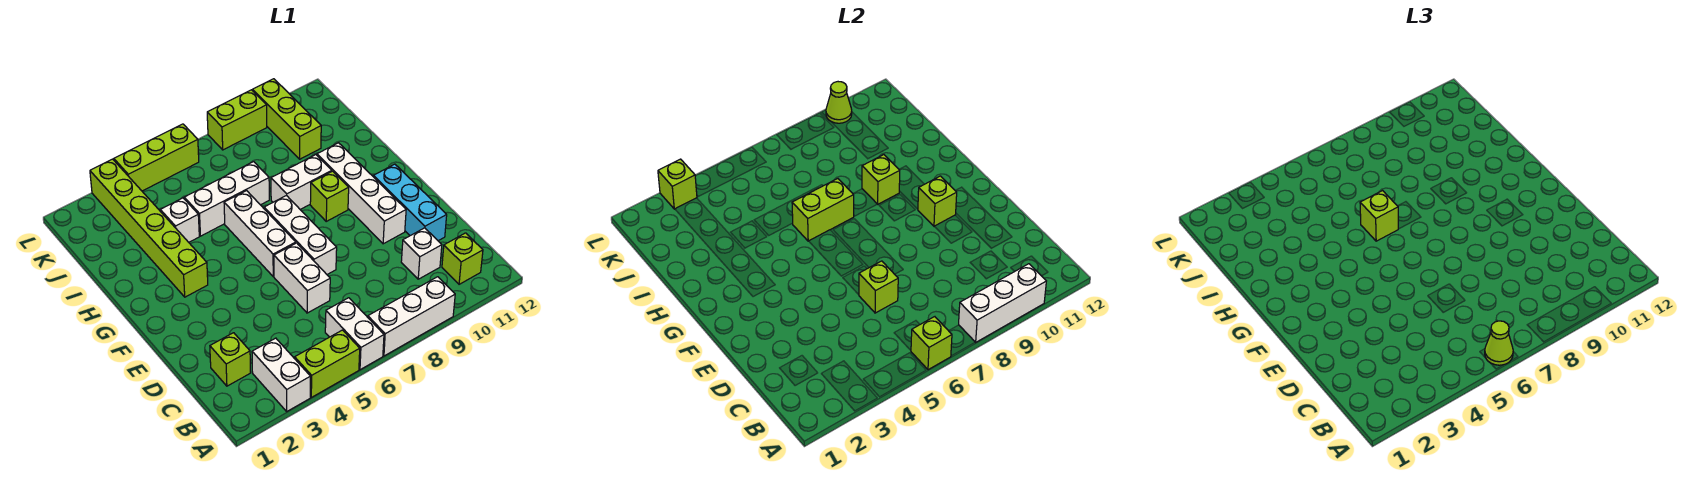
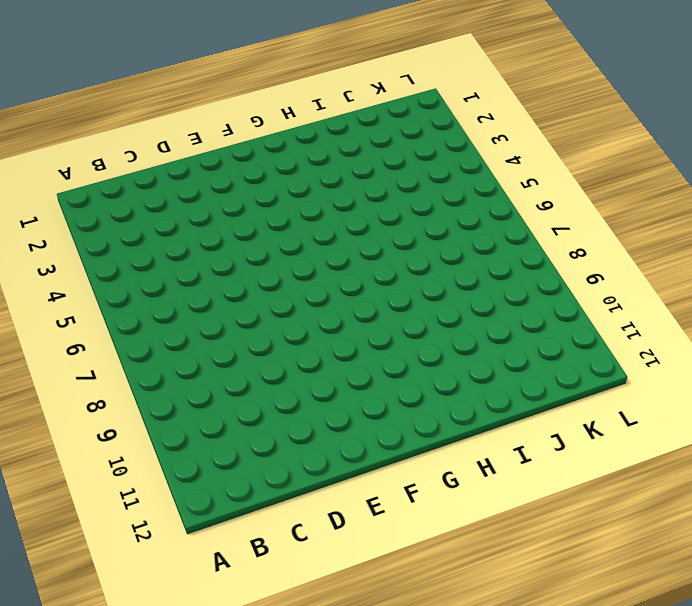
none -> white brick A3:B3 level 1
none -> lime brick A4:A5 level 1
none -> white brick A6:B6 level 1
none -> white brick A7:A9 level 1

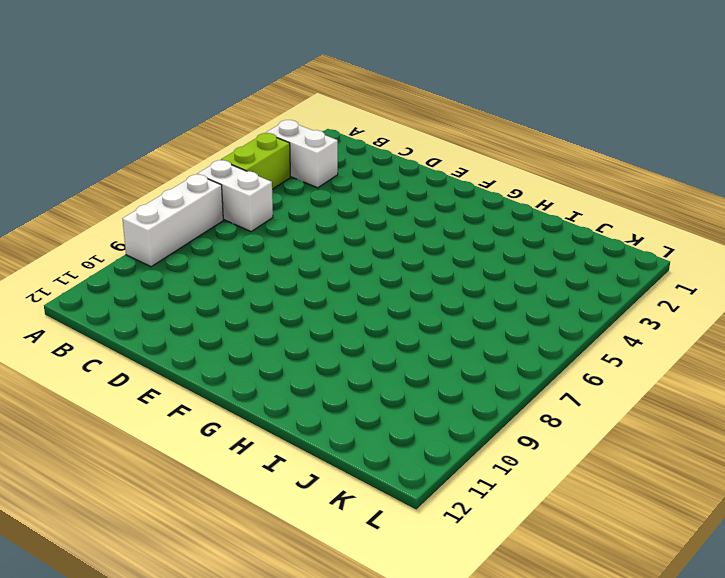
none -> lime brick B11 level 1
none -> lime brick C2 level 1
none -> white brick C10 level 1
none -> white brick D6:E6 level 1

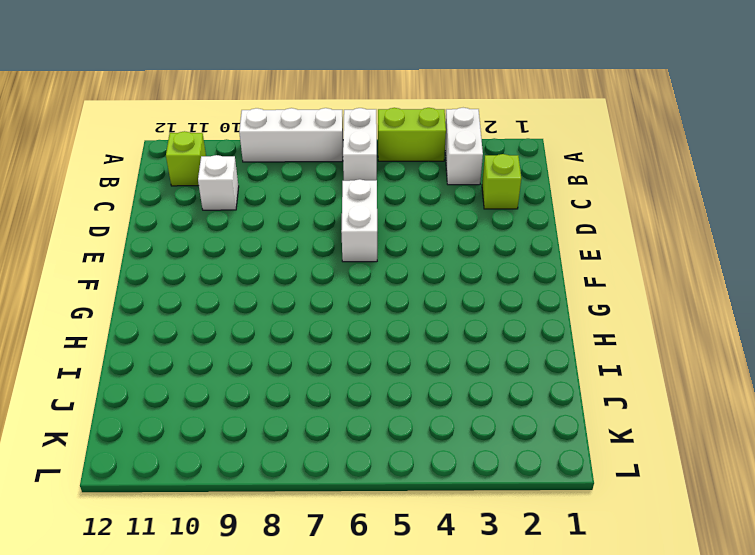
none -> cyan brick D11:F11 level 1
none -> white brick E7:G7 level 1
none -> white brick E10:H10 level 1
none -> white brick F6:H6 level 1

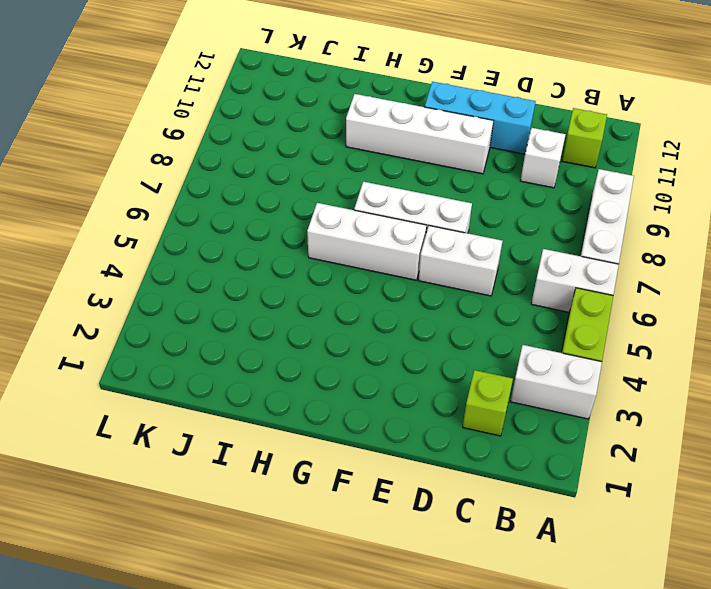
none -> lime brick G3:L3 level 1
none -> lime brick G9 level 1
none -> white brick H8:H9 level 1
none -> white brick I4 level 1

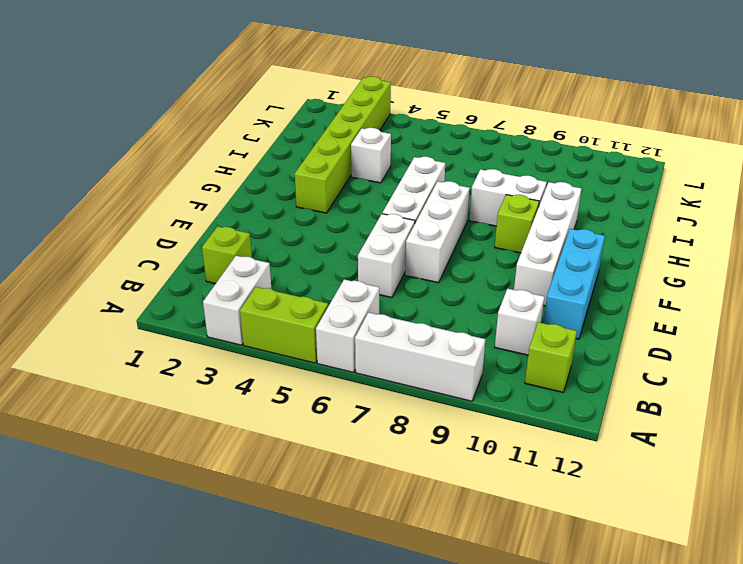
none -> white brick I5:I7 level 1
none -> lime brick J10:L10 level 1
none -> lime brick L4:L6 level 1
none -> lime brick L8:L9 level 1

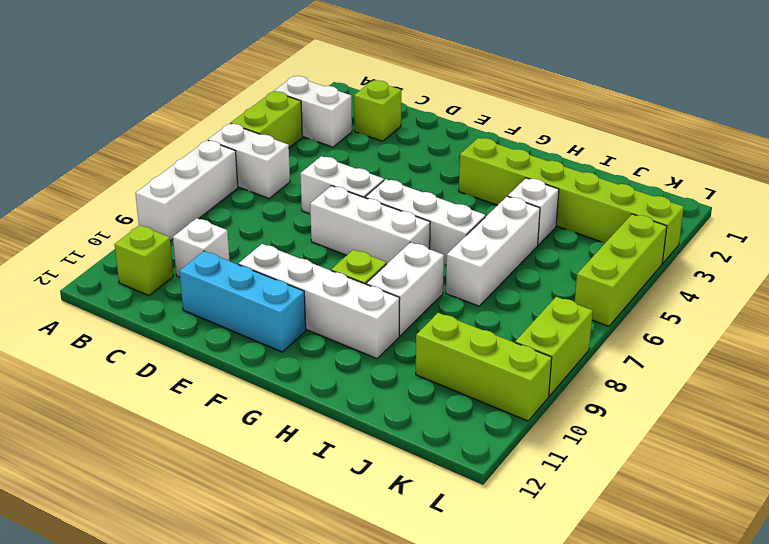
none -> lime brick A6 level 2
none -> white brick A8:A10 level 2
none -> lime brick D6 level 2
none -> lime brick F10 level 2

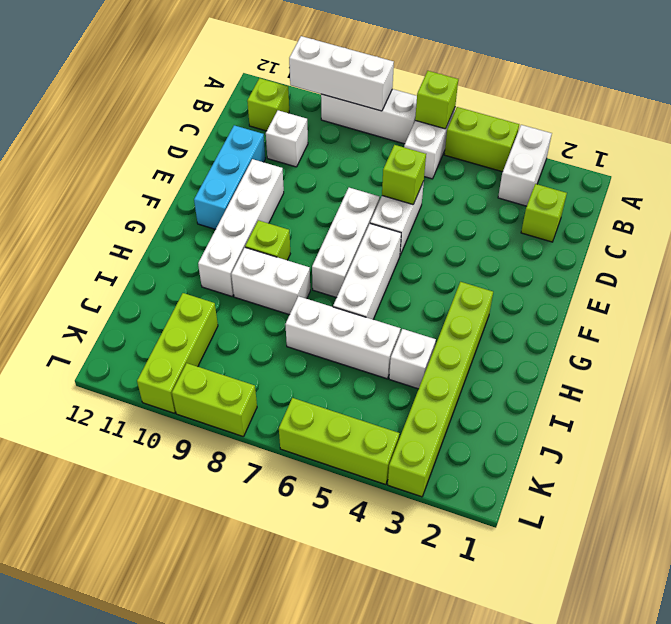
none -> lime brick F10 level 2
none -> lime brick H6:H7 level 2
none -> lime brick H9 level 2
none -> lime brick L3 level 2

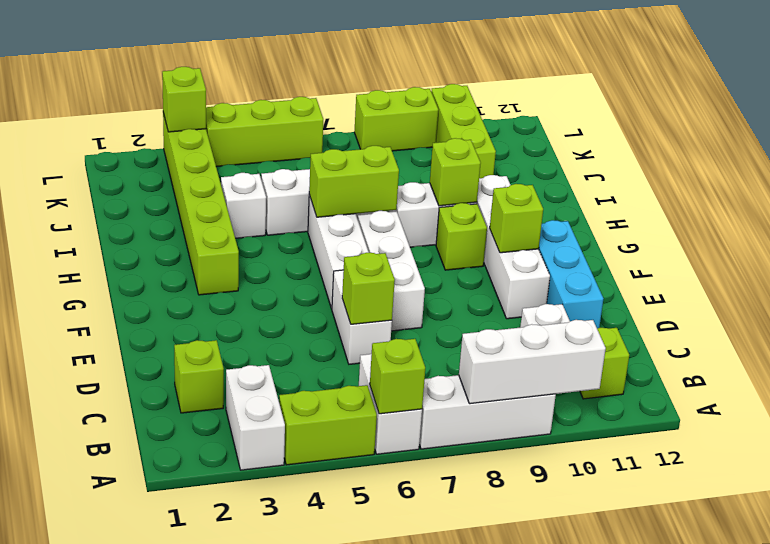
none -> lime cone L10 level 2
none -> lime cone A6 level 3
none -> lime brick H6 level 3

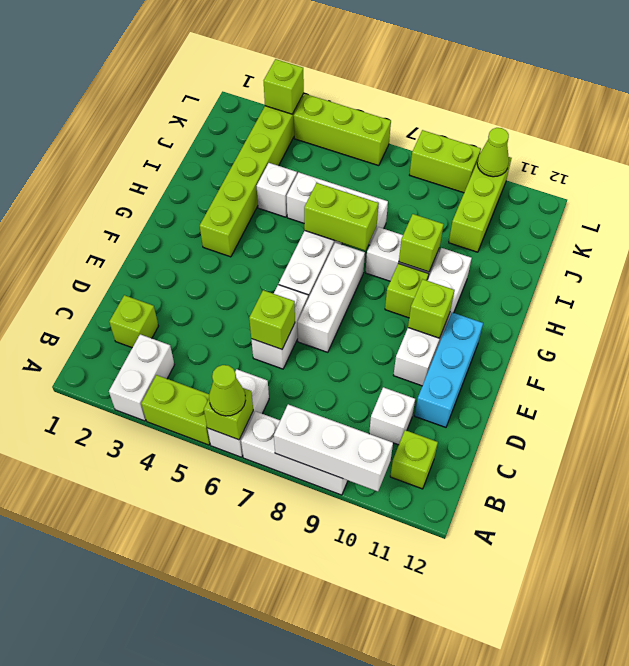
none -> lime brick H6 level 3

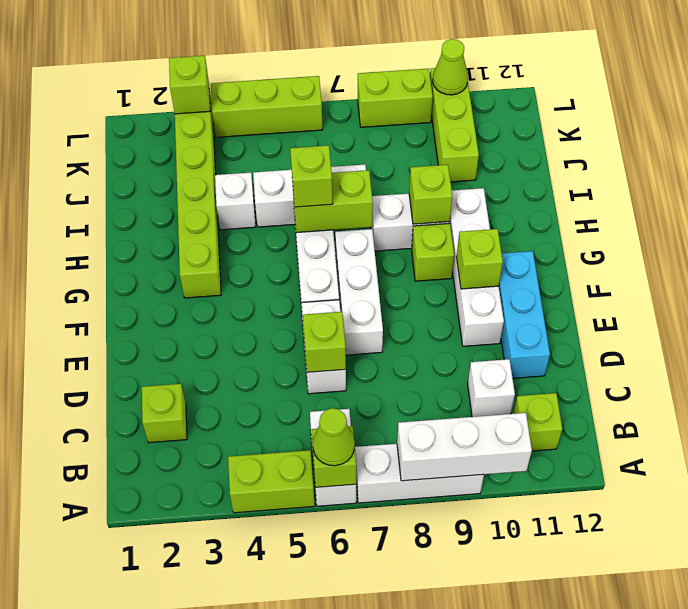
none -> white brick A3:B3 level 1

